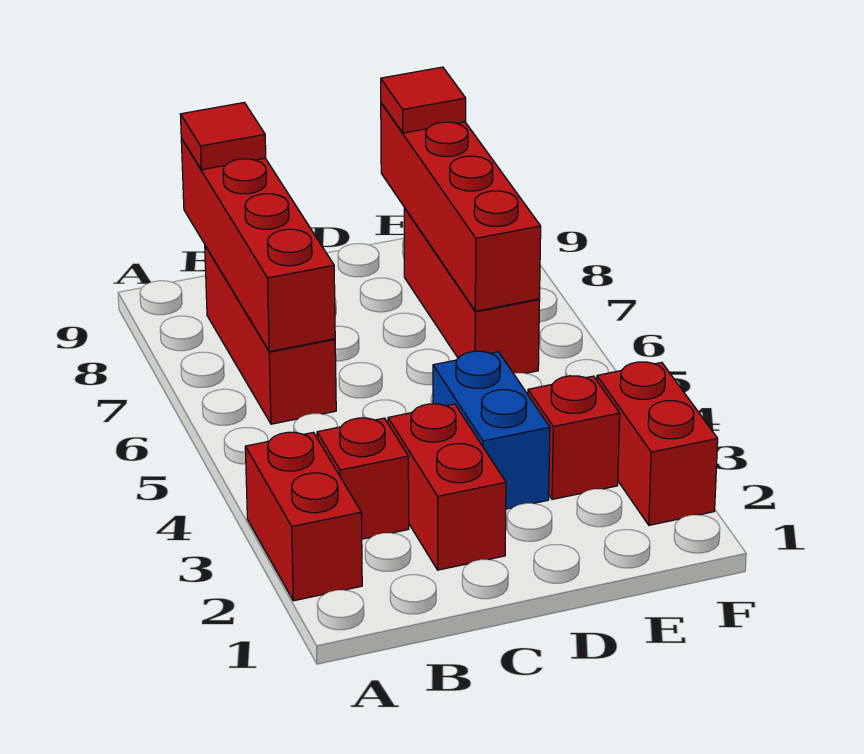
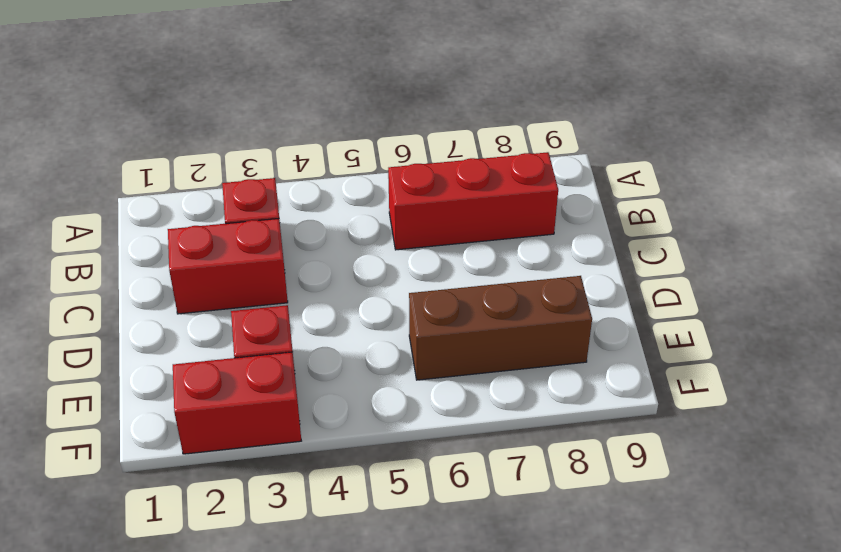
brown brick E6:E8 level 1 -> red brick E6:E8 level 1
none -> red brick A2:A3 level 1
none -> blue brick D3:D4 level 1
none -> red brick B6:B9 level 2

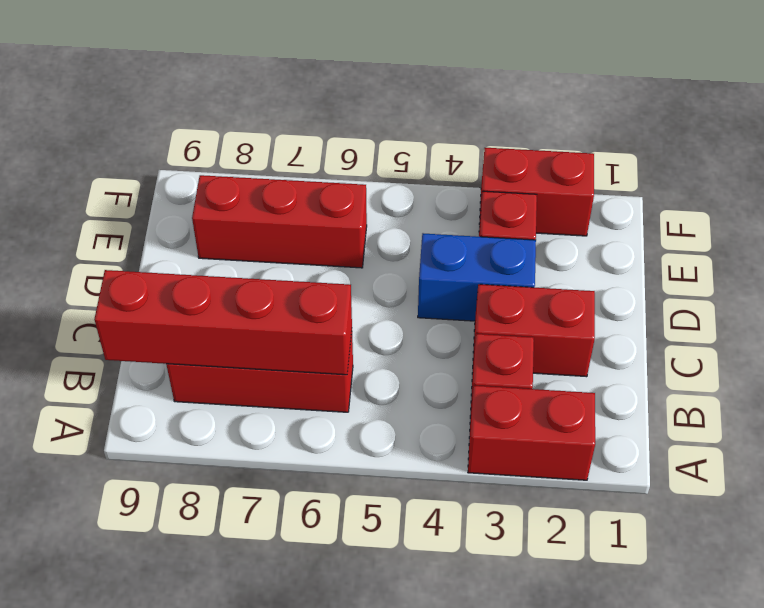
none -> red brick E6:E9 level 2
none -> red tile B9 level 3
none -> red tile E9 level 3

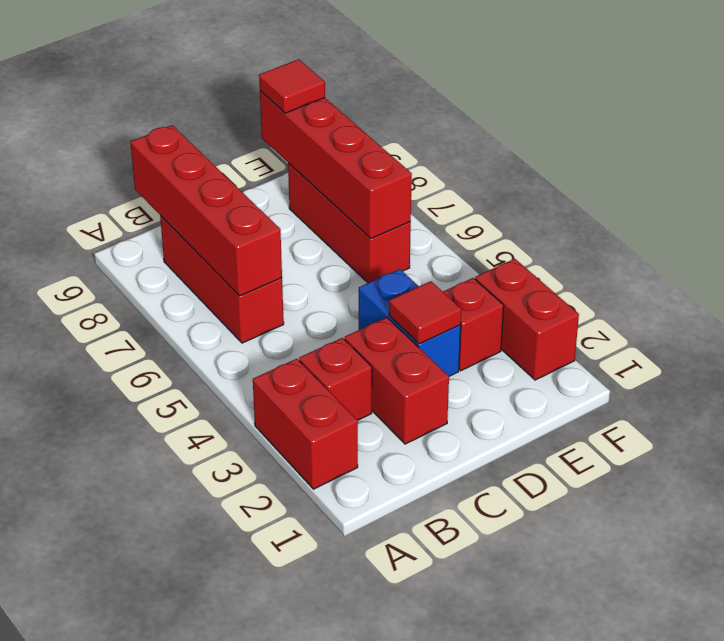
red tile D3 level 2 -> red tile B9 level 3

